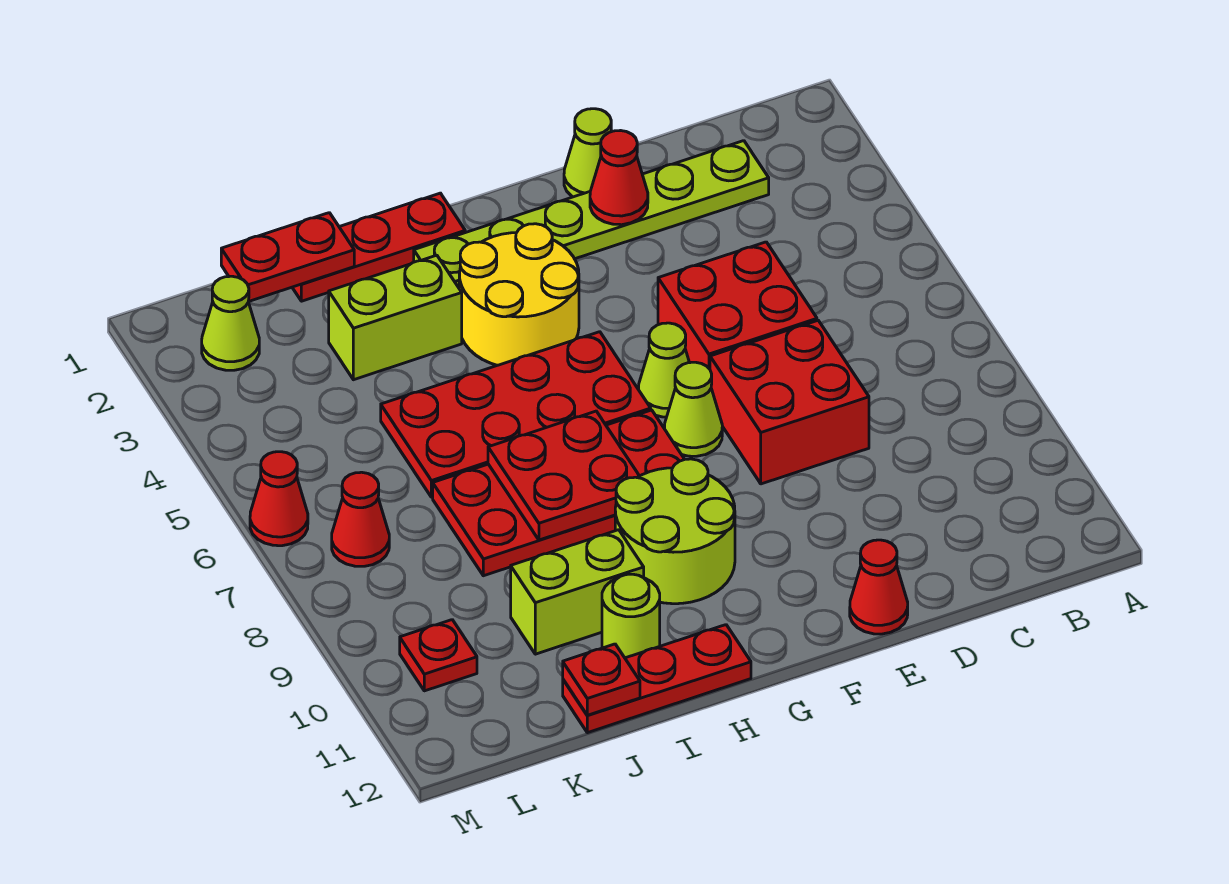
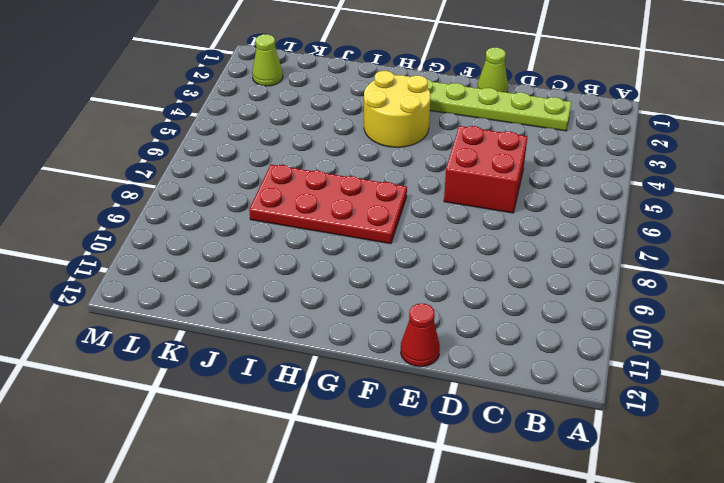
none -> red brick D7:E8 level 1
none -> lime cone F6 level 1
none -> lime cone F7 level 1

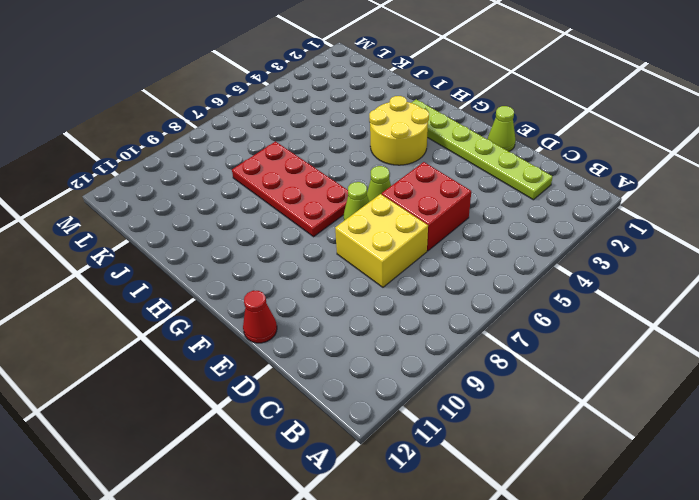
yellow brick D7:E8 level 1 -> red brick D7:E8 level 1
none -> red plate G5:J6 level 1
none -> lime round brick G9:H10 level 1
none -> red plate H1:J1 level 1

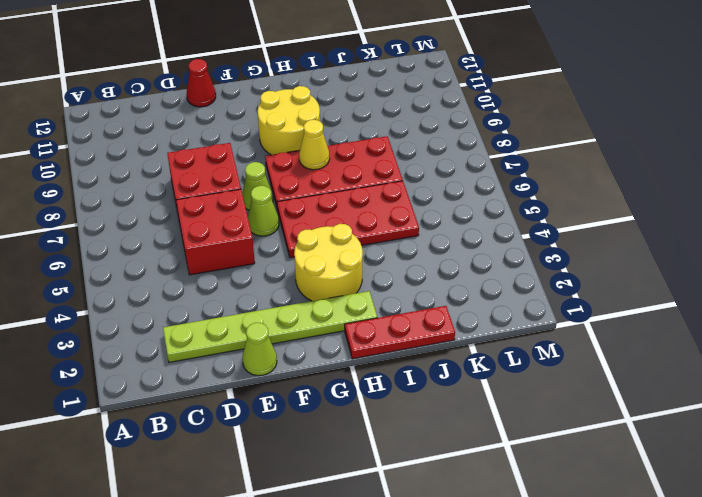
yellow round brick G9:H10 level 1 -> lime round brick G9:H10 level 1
yellow cone H8 level 2 -> red plate H7:I8 level 2
none -> red plate H12:J12 level 1
none -> lime brick I3:J3 level 1
none -> lime brick I10:J10 level 1

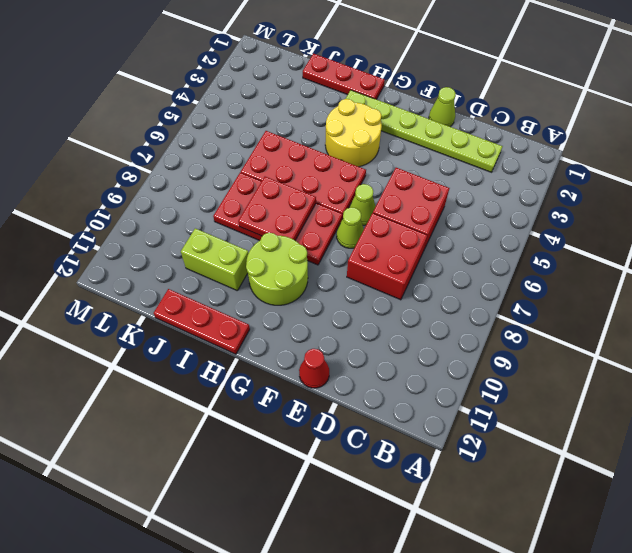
none -> lime brick I3:J3 level 1
none -> lime round brick I11 level 1
none -> lime cone L2 level 1

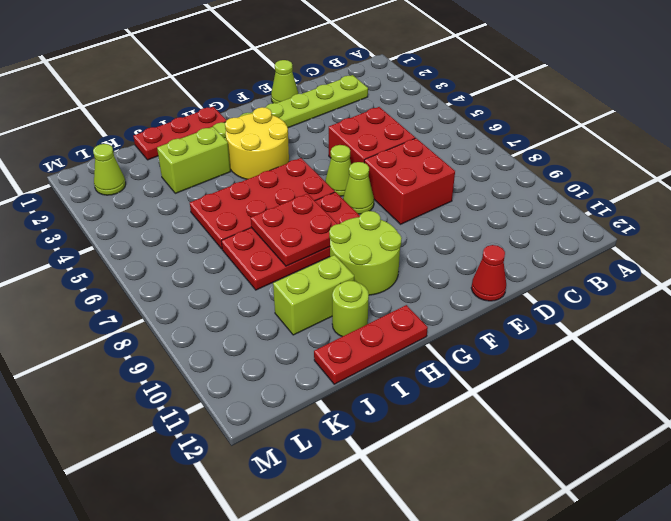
none -> red cone L7 level 1
none -> red plate L10 level 1
none -> red cone M6 level 1

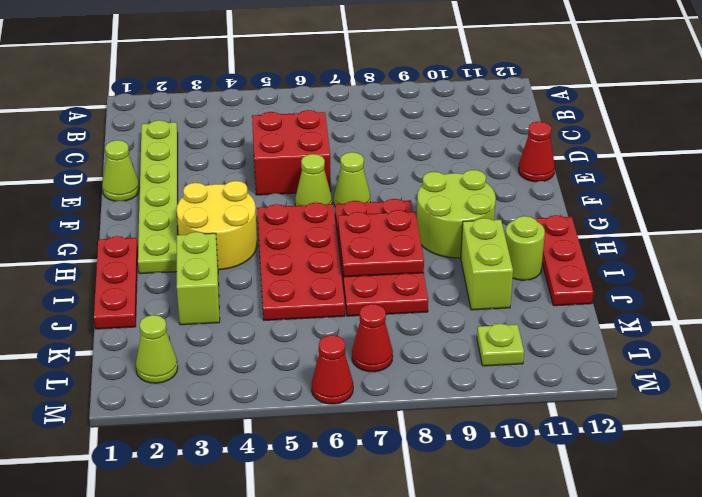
lime plate L10 level 1 -> red plate L10 level 1
none -> red brick D7:E8 level 1
none -> red cone E2 level 2
none -> red plate J1:K1 level 2

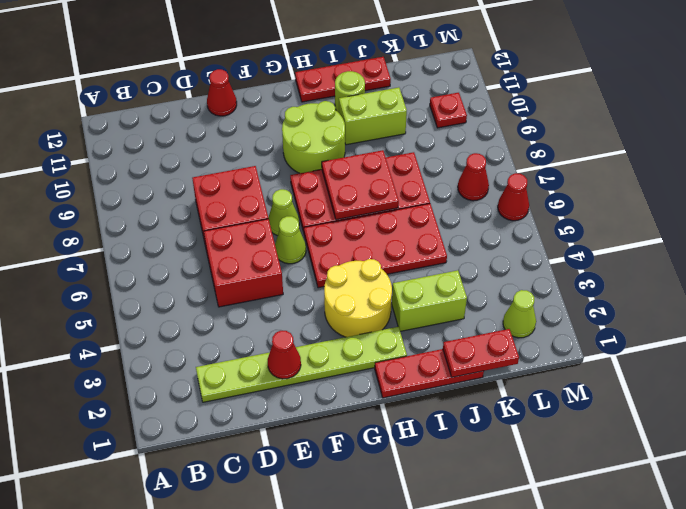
none -> lime cone E1 level 1
none -> red plate J12 level 2

